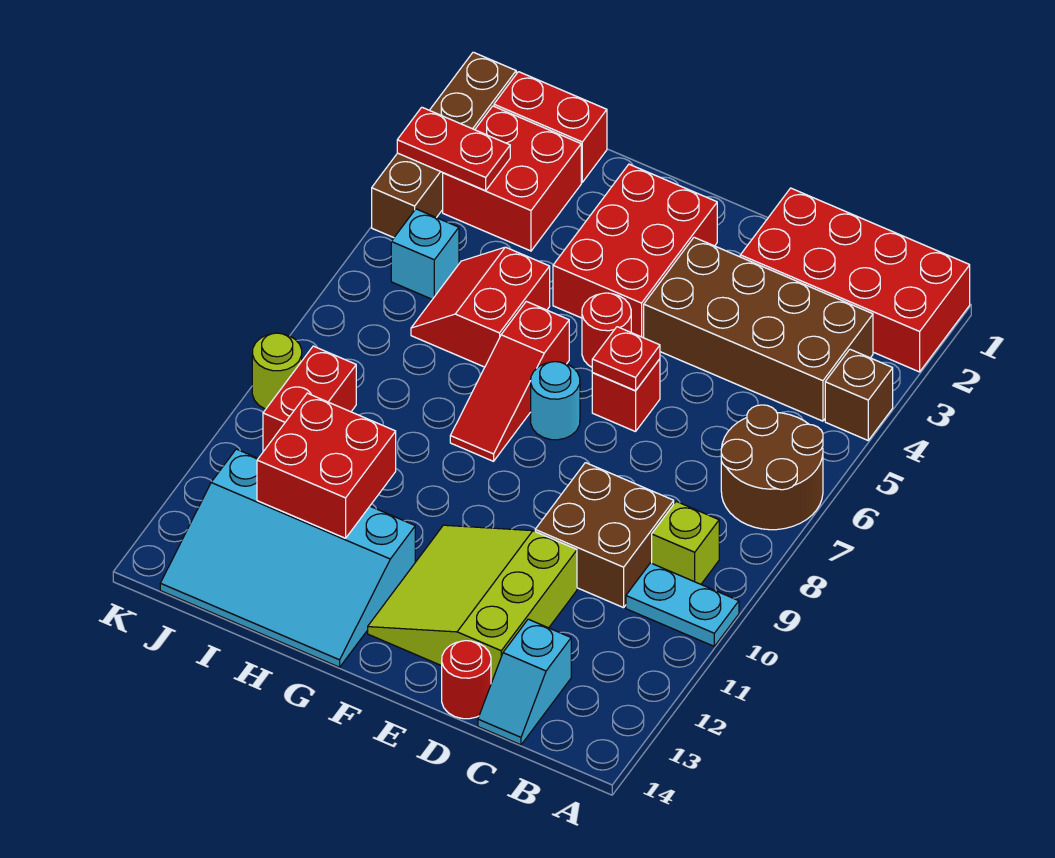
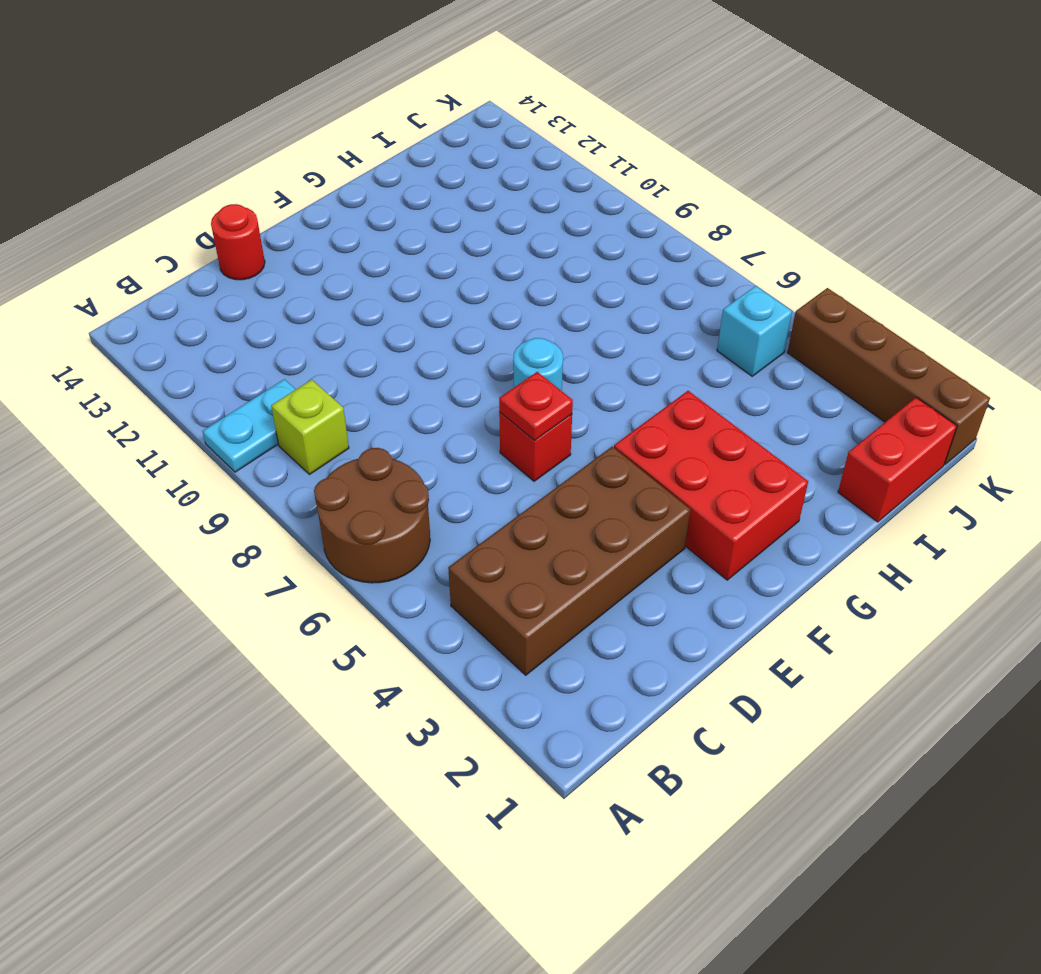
none -> red brick A1:D2 level 1
none -> brown brick A4 level 1
none -> brown brick C9:D10 level 1

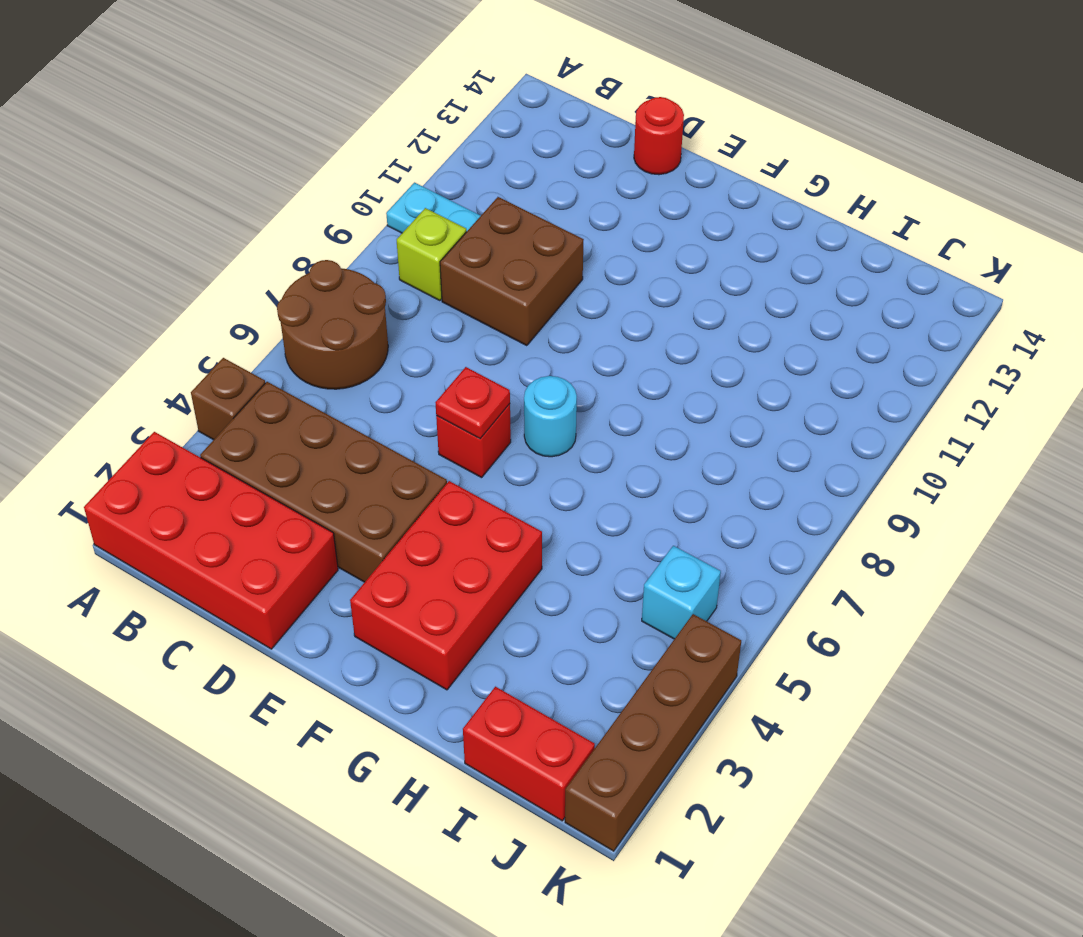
none -> cyan slope C13:C14 level 1 top 13
none -> lime slope D11:F13 level 1 top D
none -> red round brick F5 level 1

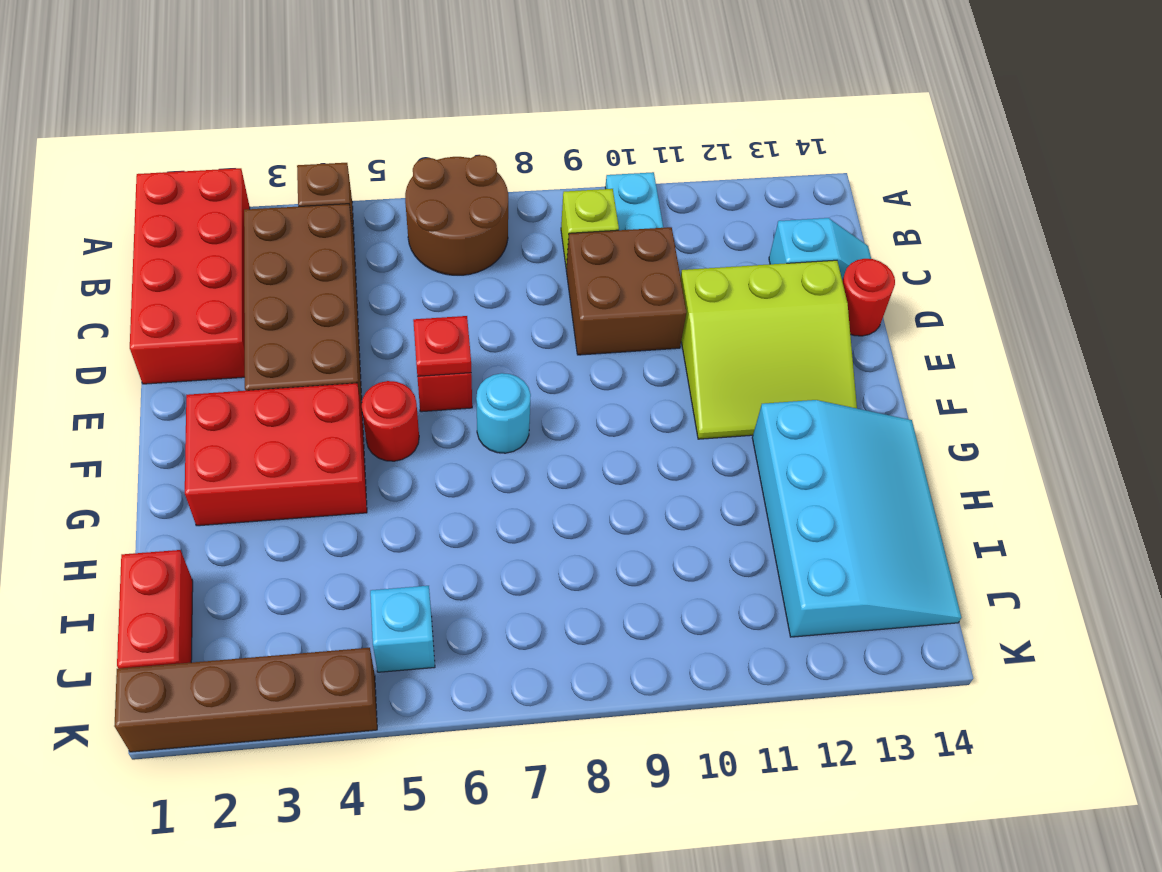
none -> red slope G6:G8 level 1 top 6
none -> red slope H5:I6 level 1 top H
none -> red brick I2:J3 level 1

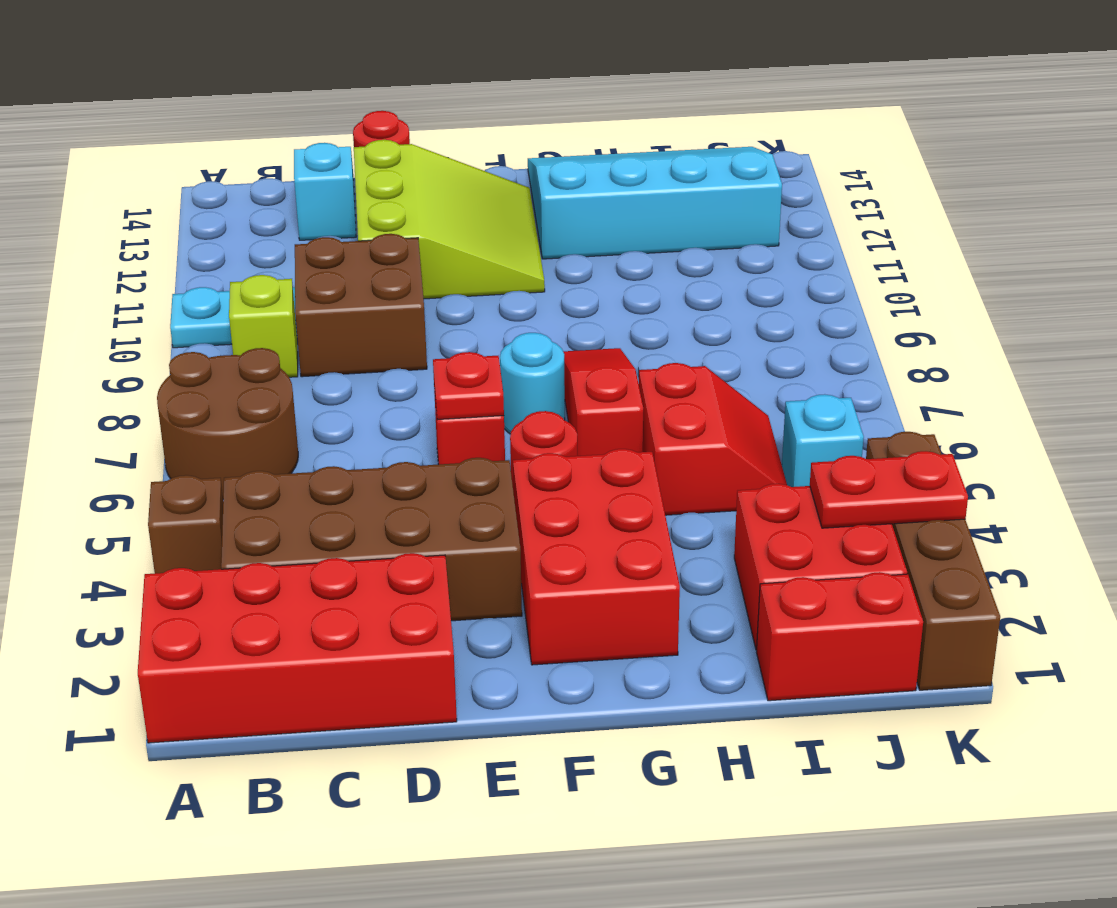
none -> red brick J9:J10 level 1
none -> lime round brick K9 level 1
none -> red brick H11:I12 level 2

